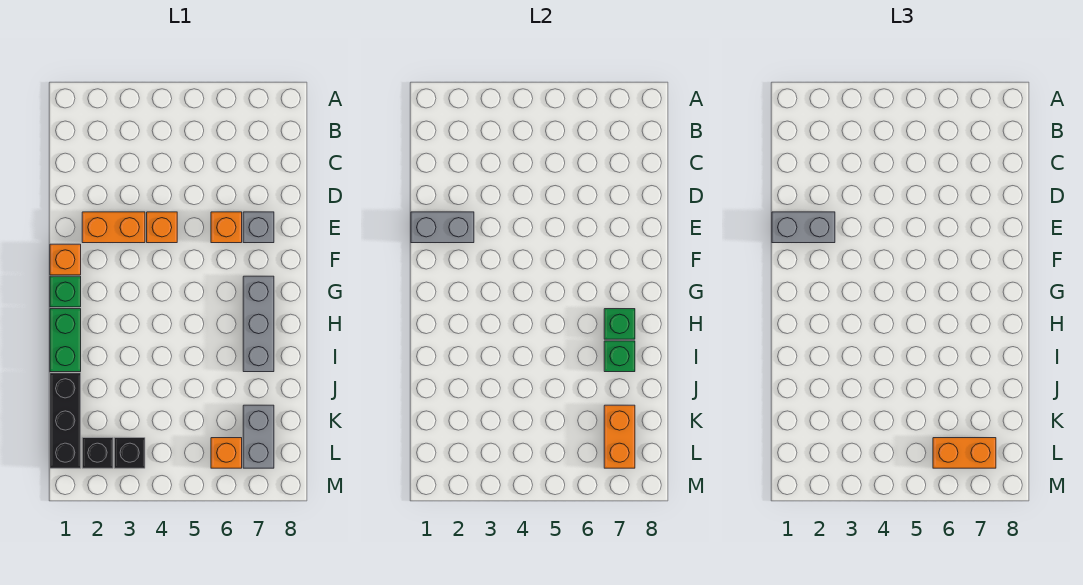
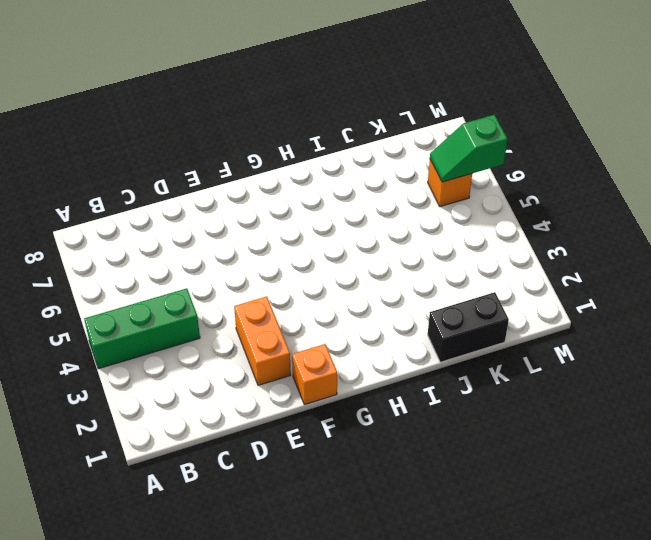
green brick A4:C4 level 1 -> none
black brick J1:K1 level 1 -> black brick J1:L1 level 1
green slope L6:M6 level 2 top M -> none
none -> orange brick E4 level 1
none -> orange brick E6 level 1
none -> grey brick E7 level 1

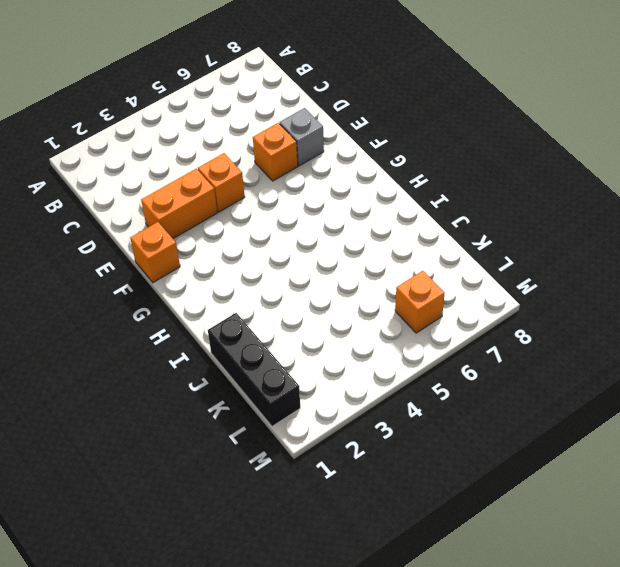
none -> green brick G1 level 1
none -> grey brick G7:I7 level 1
none -> green brick H1:I1 level 1

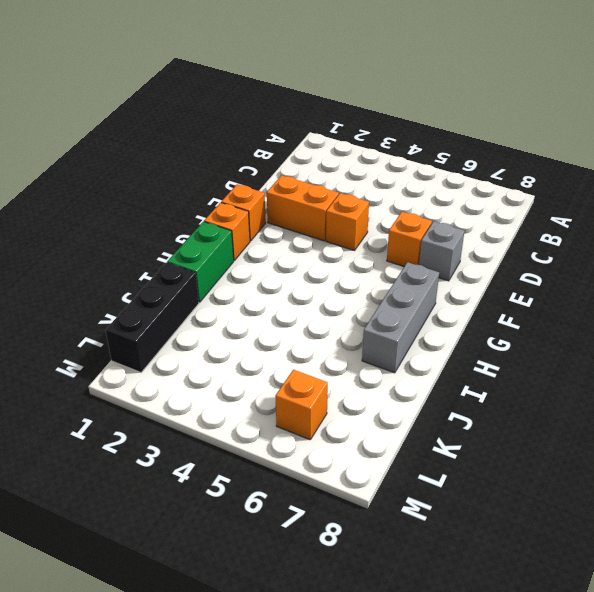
orange brick G1 level 1 -> green brick G1 level 1
none -> grey brick K7:L7 level 1
none -> black brick L2 level 1
none -> black brick L3 level 1

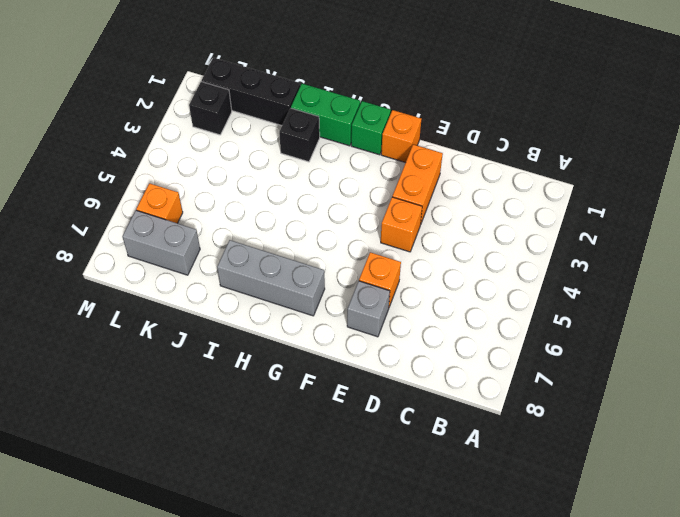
black brick I2 level 1 -> black brick L3 level 1
none -> grey brick E1:E2 level 2
none -> green brick H7 level 2
none -> green brick I7 level 2

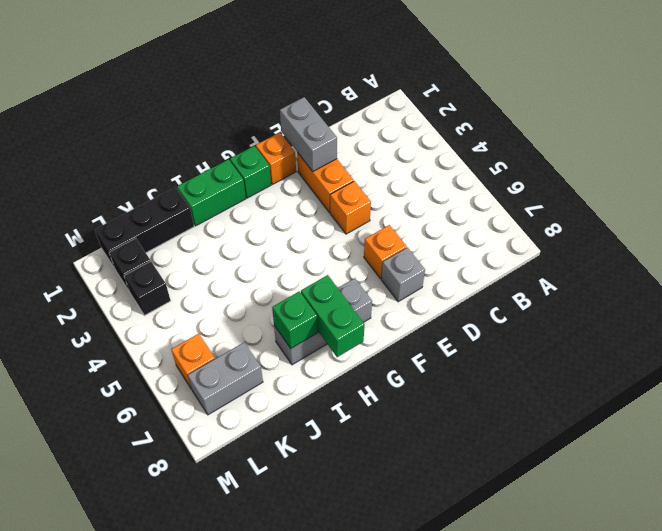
green brick H7:H8 level 2 -> green brick H7 level 2
none -> orange brick K7:L7 level 2
none -> grey brick E1:E2 level 3
none -> orange brick L6:L7 level 3

